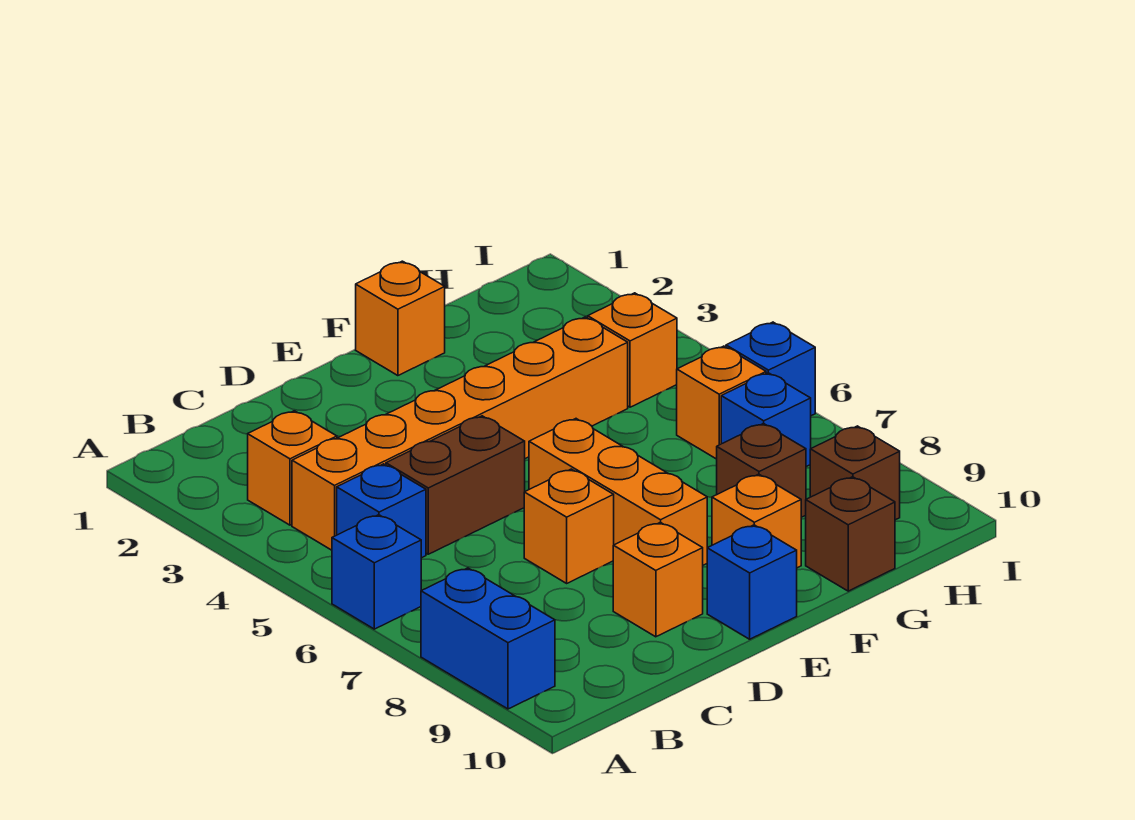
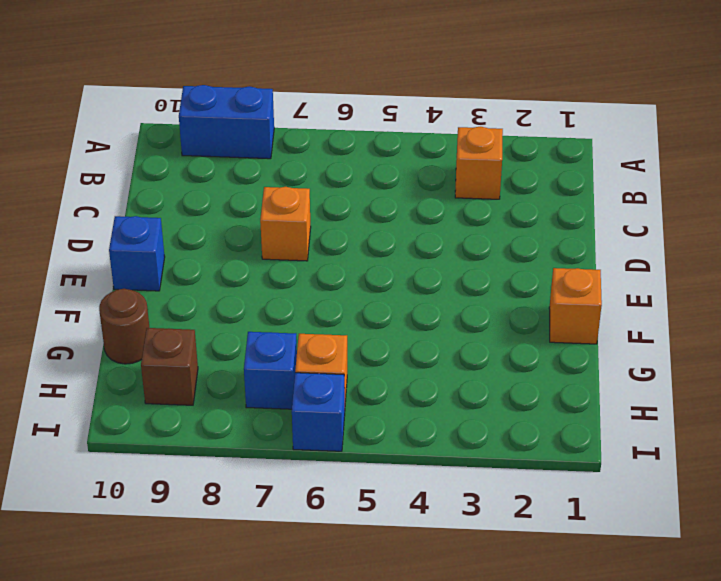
brown round brick G10 level 1 -> brown brick G10 level 1
none -> blue brick A6 level 1
none -> orange brick B4:G4 level 1
none -> blue brick B5 level 1

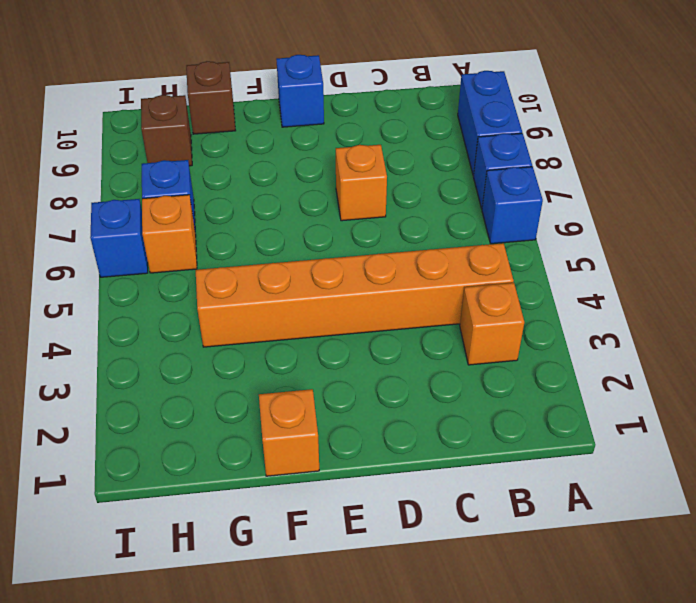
blue brick A7 level 1 -> blue brick B5 level 1
none -> brown brick C5:D5 level 1
none -> orange brick D9 level 1
none -> orange brick E6:E8 level 1

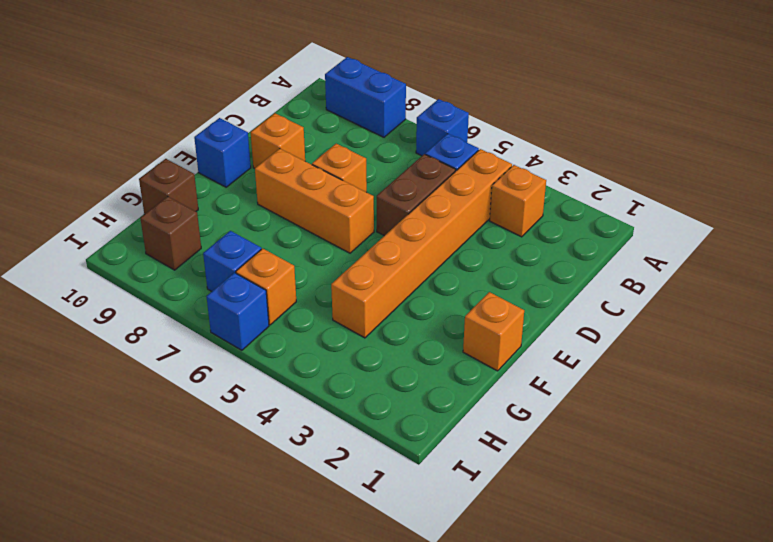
none -> orange brick F9 level 1
none -> brown brick G8 level 1
none -> orange brick H4 level 1

